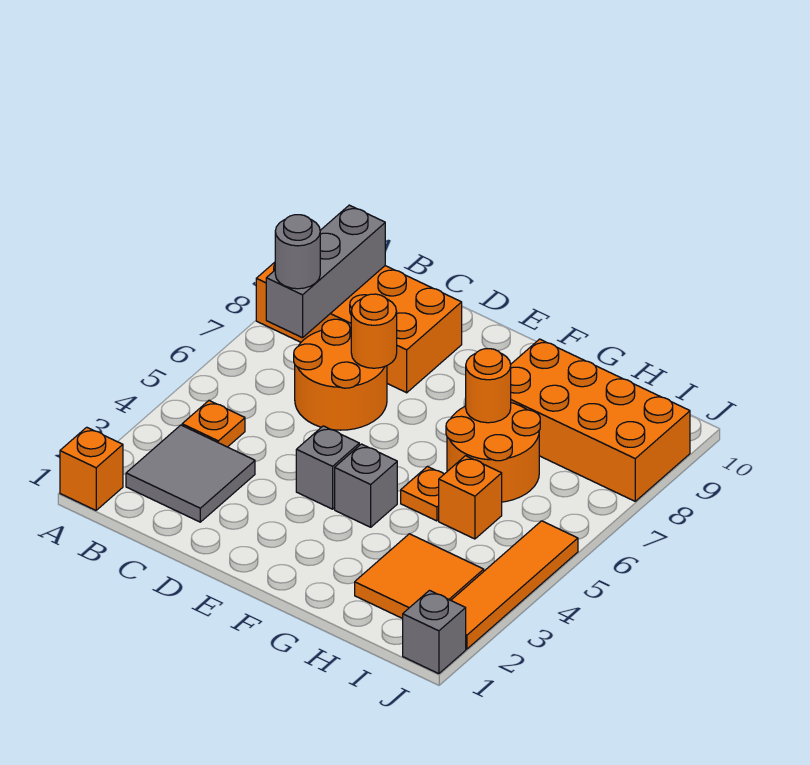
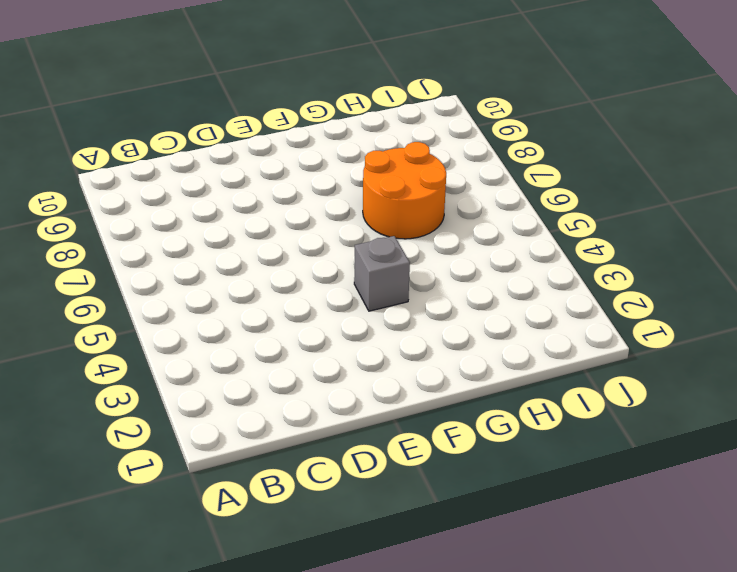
none -> orange brick A1 level 1
none -> orange brick A8:D9 level 1
none -> grey tile B2:C3 level 1

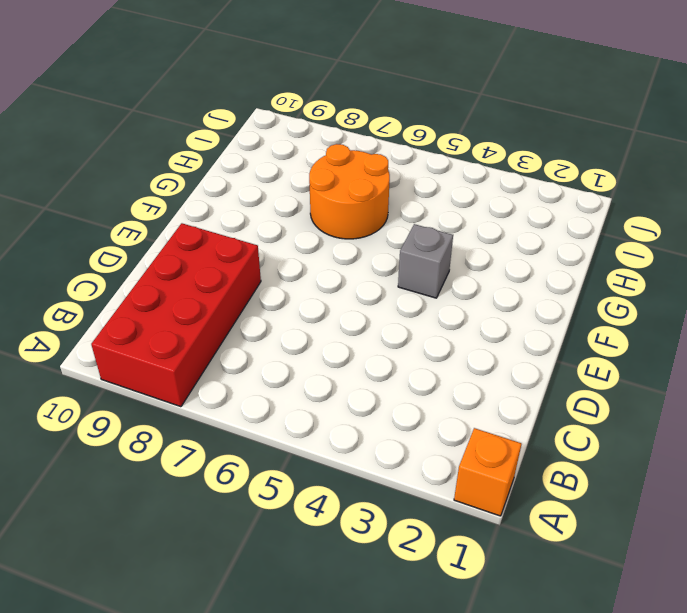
red brick A8:D9 level 1 -> orange brick A8:D9 level 1
none -> grey tile B2:C3 level 1
none -> orange plate B4 level 1
none -> orange round brick C6:D7 level 1

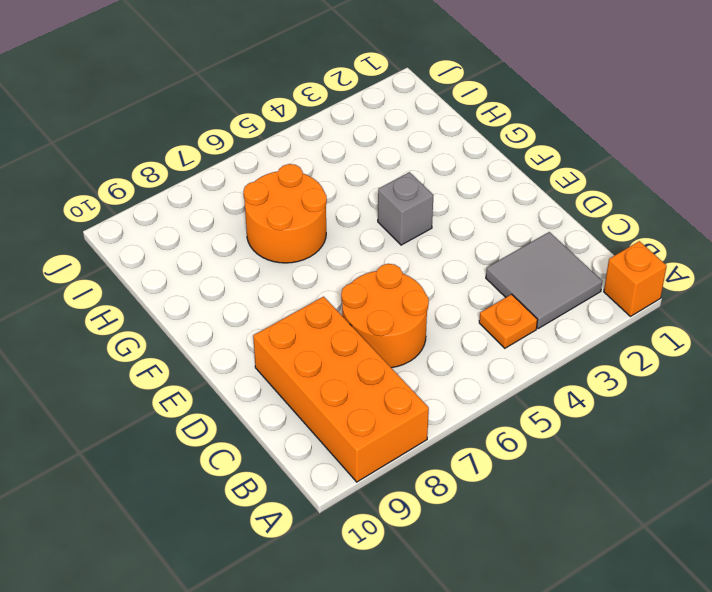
none -> grey brick E4 level 1
none -> orange plate G5 level 1
none -> orange brick G8:J9 level 1

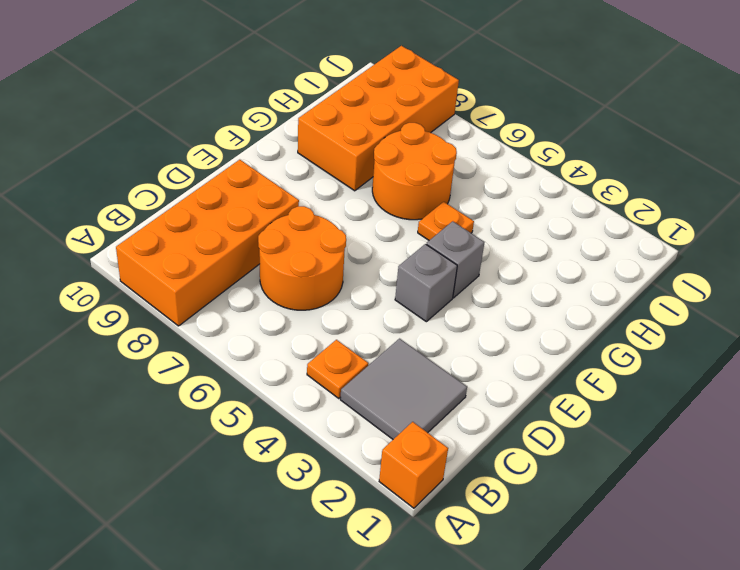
none -> orange tile H2:I3 level 1
none -> orange brick H5 level 1
none -> grey brick J1 level 1

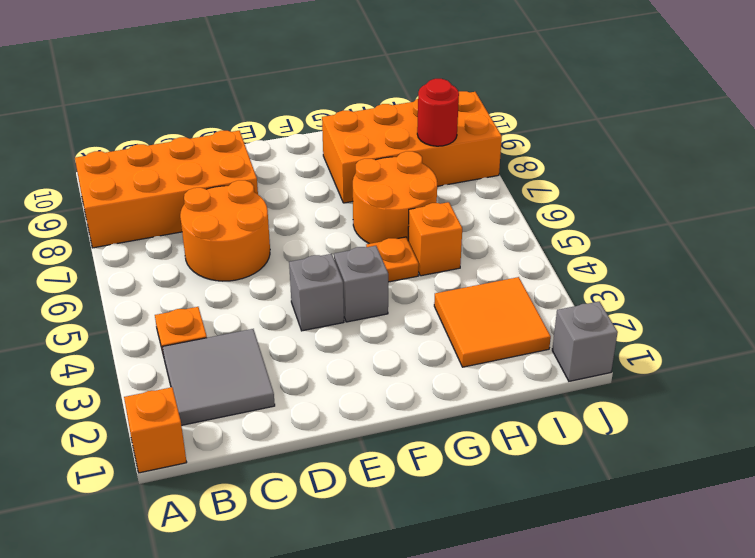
red round brick I8 level 2 -> none
none -> orange tile J2:J5 level 1
none -> grey brick B7:B9 level 2
none -> orange round brick D7 level 2

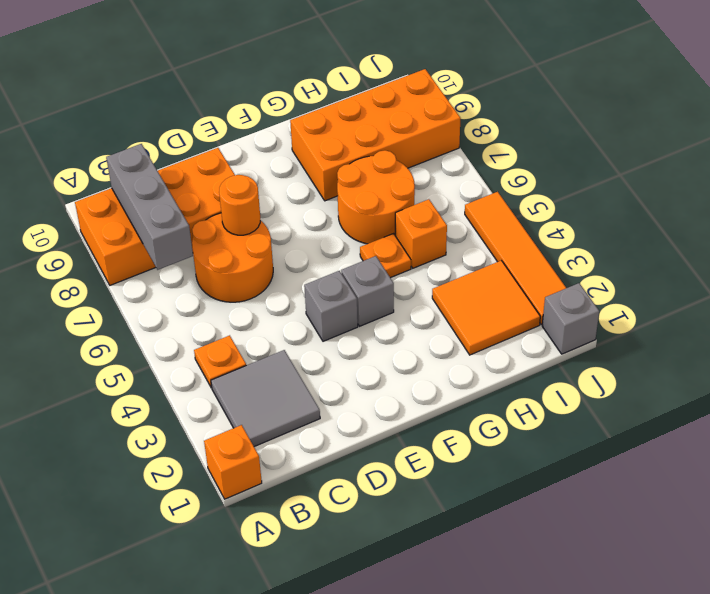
none -> orange round brick G7 level 2
none -> grey round brick B7 level 3

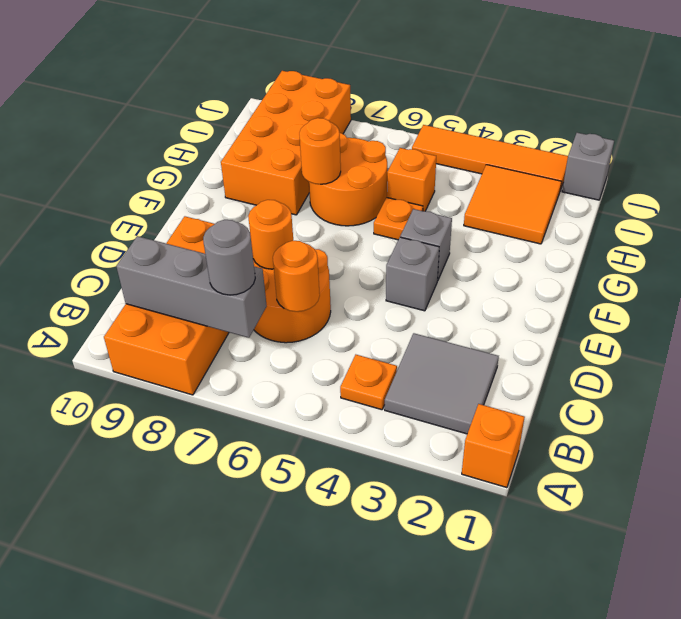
orange round brick C6 level 2 -> none

